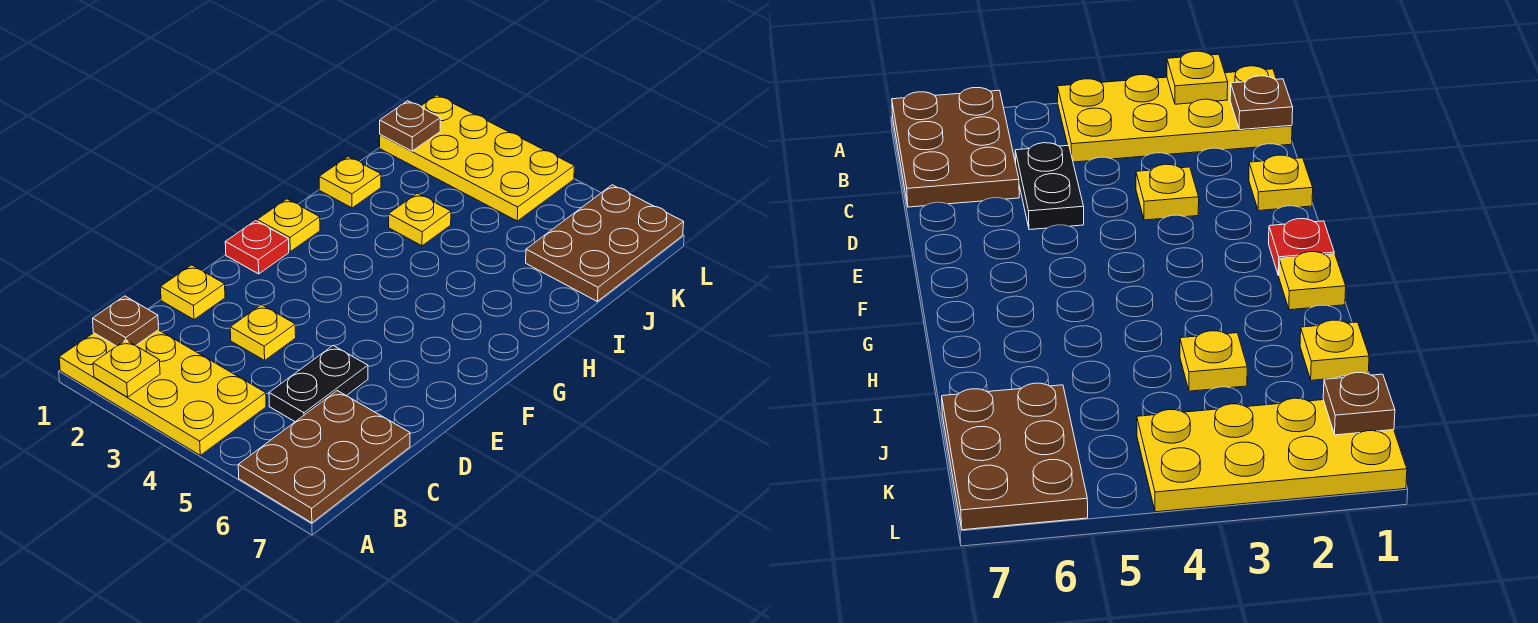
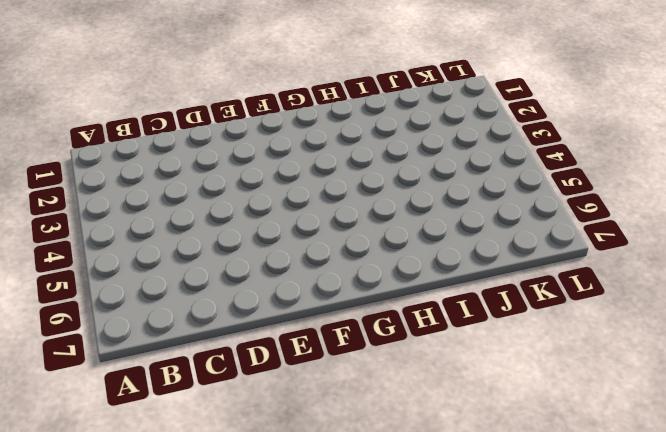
none -> yellow plate A1:B4 level 1
none -> brown plate A6:C7 level 1
none -> black plate C5:D5 level 1

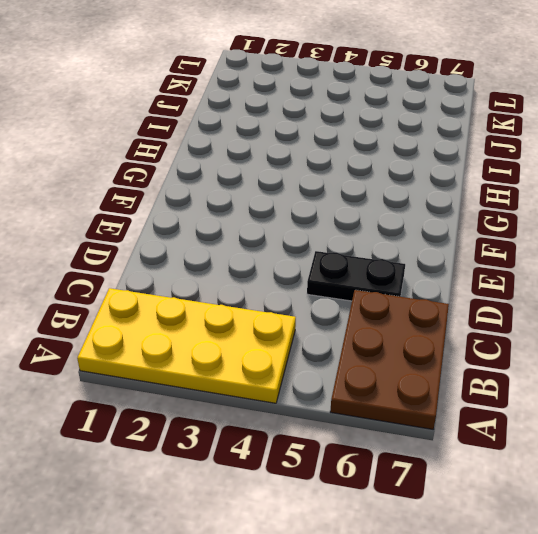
black plate D5:D6 level 1 -> black plate C5:D5 level 1
none -> yellow plate D1 level 1
none -> yellow plate D3 level 1
none -> red plate F1 level 1

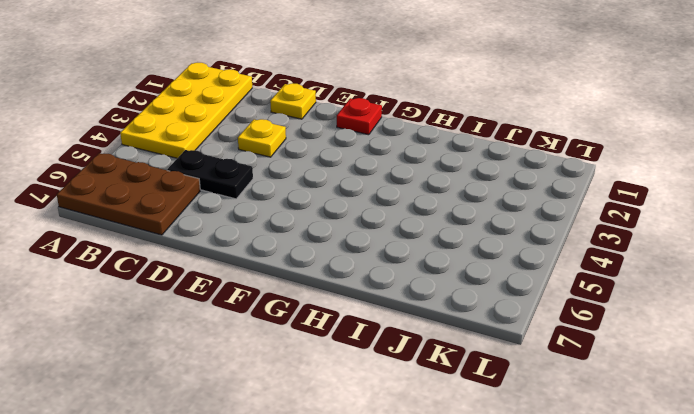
none -> yellow plate G1 level 1
none -> yellow plate I1 level 1
none -> yellow plate I3 level 1

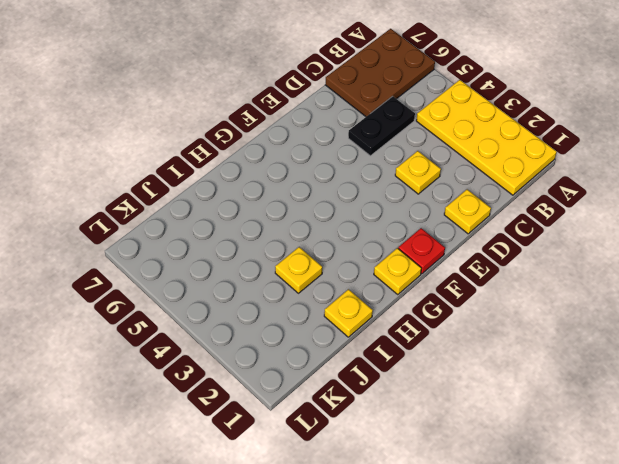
none -> brown plate J6:L7 level 1
none -> yellow plate K1:L4 level 1
none -> yellow plate A2 level 2

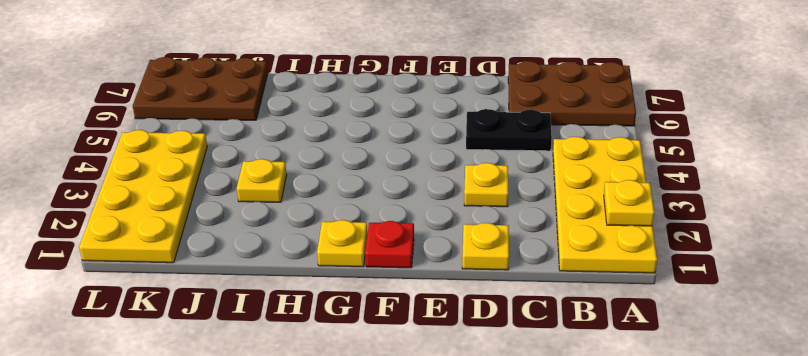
none -> yellow plate I1 level 1
none -> brown plate B1 level 2
none -> brown plate K1 level 2

